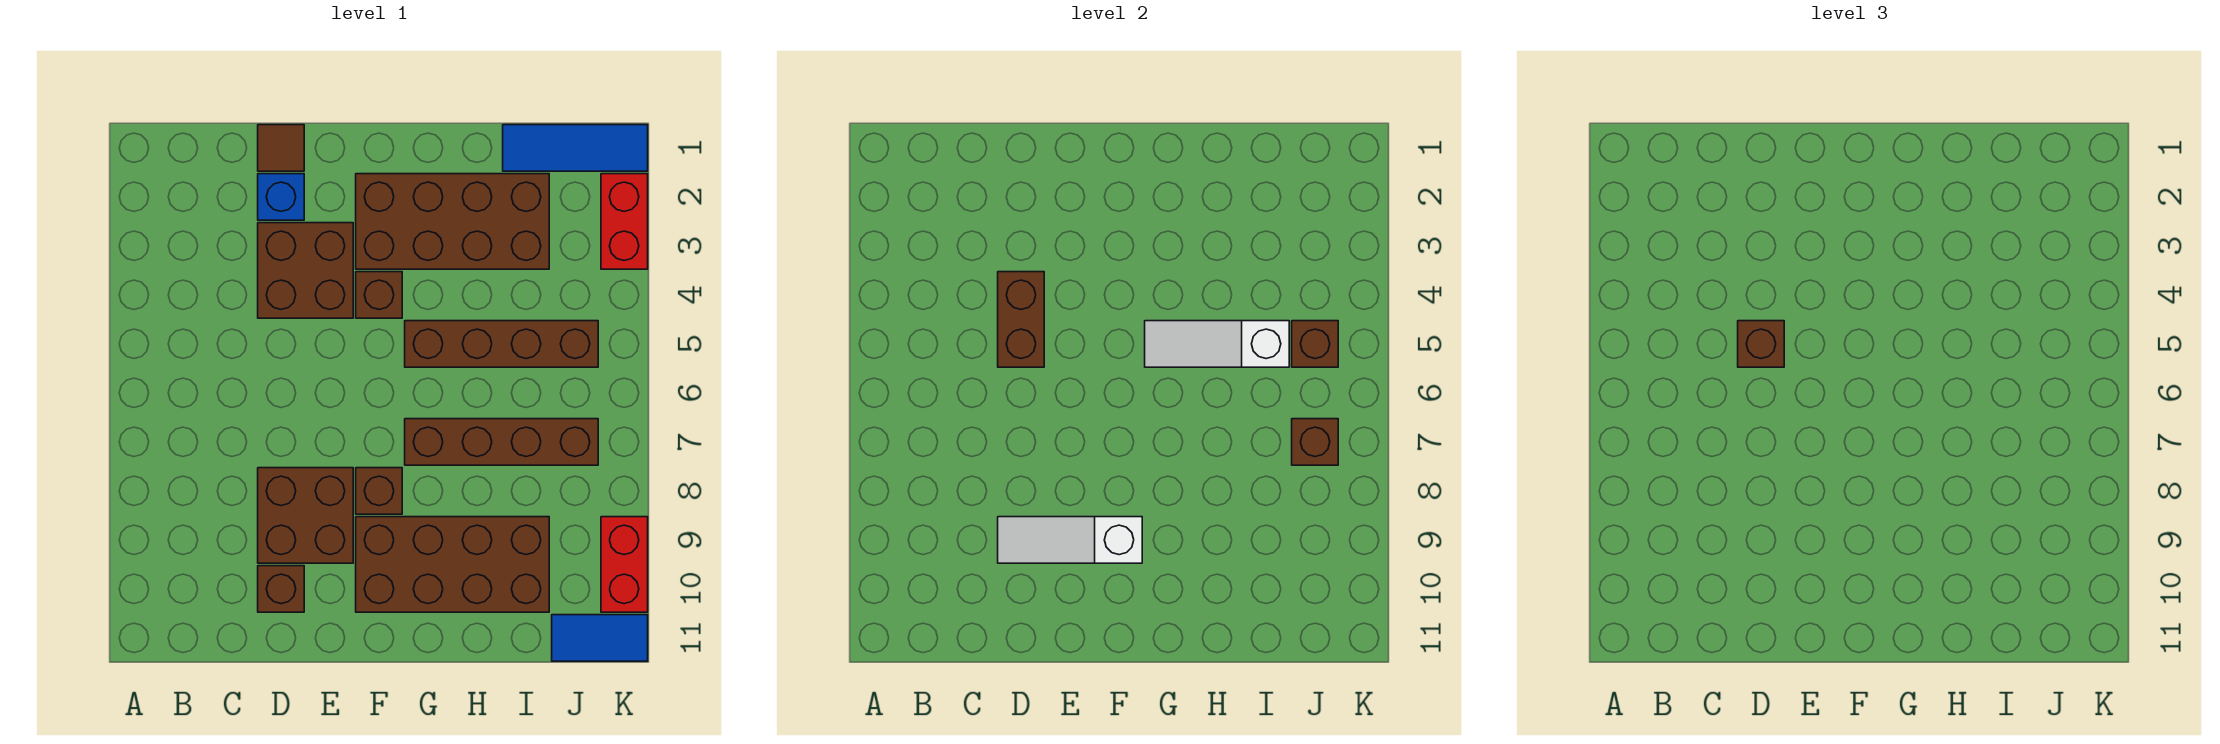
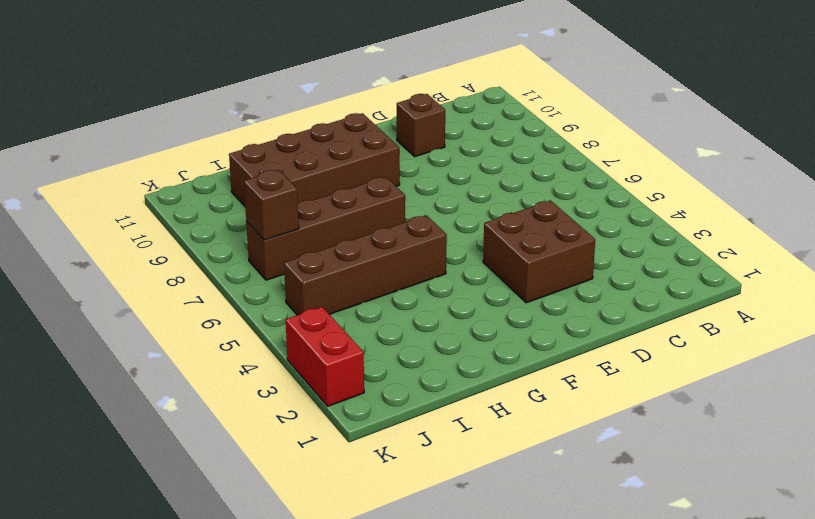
none -> brown tile D1 level 1
none -> blue brick D2 level 1
none -> brown brick D8:E9 level 1

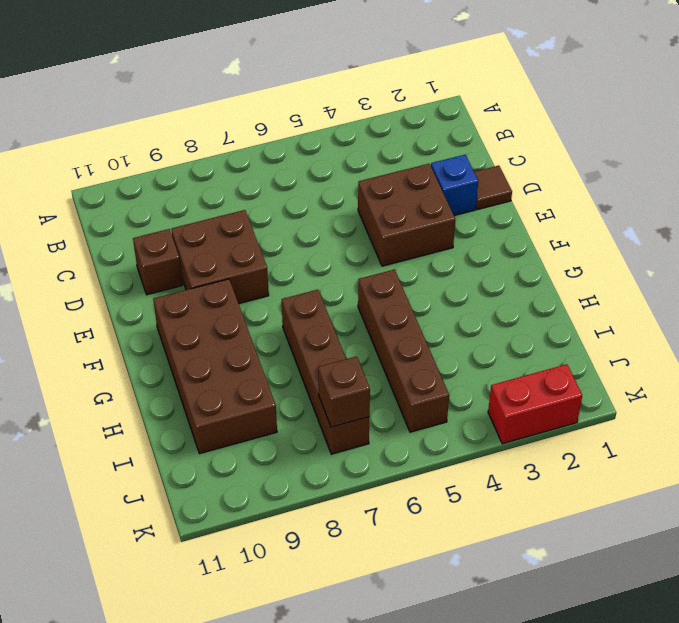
none -> brown brick F2:I3 level 1
none -> brown brick F4 level 1
none -> brown brick F8 level 1

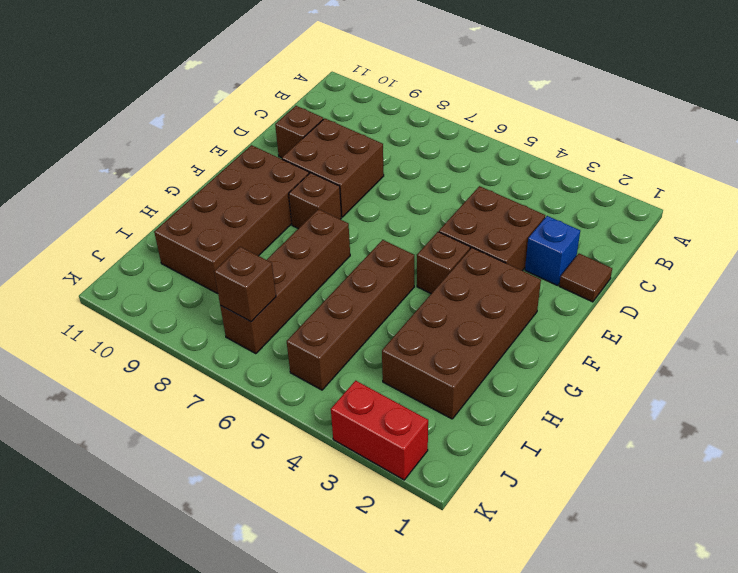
none -> blue tile I1:K1 level 1
none -> blue tile J11:K11 level 1
none -> red brick K9:K10 level 1

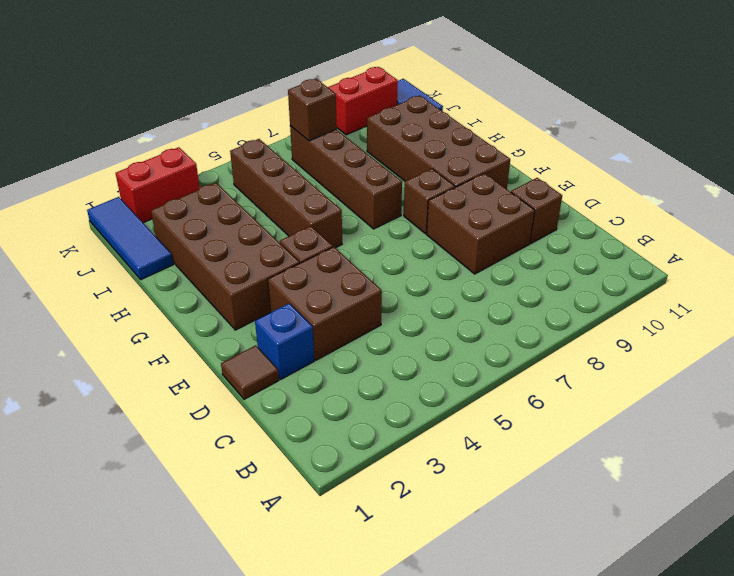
none -> brown brick D4:D5 level 2
none -> white slope D9:F9 level 2 top F
none -> white slope G5:I5 level 2 top I

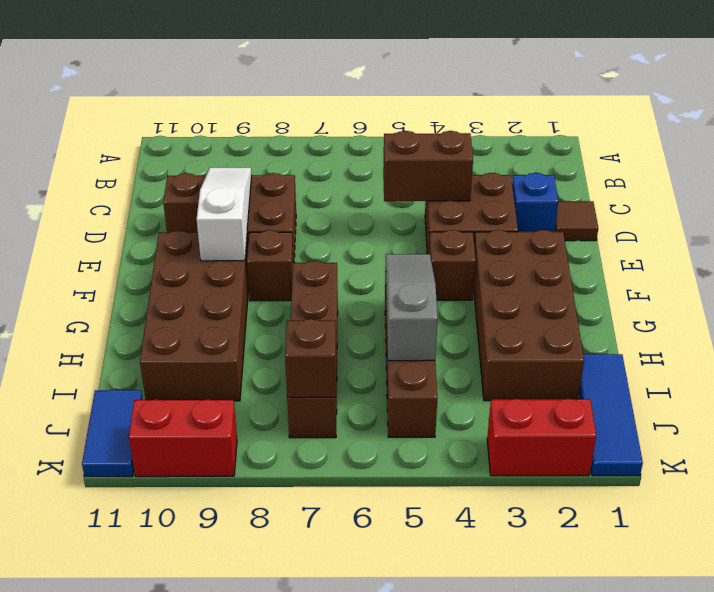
grey slope G5:I5 level 2 top I -> white slope G5:I5 level 2 top I
none -> brown brick J5 level 2
none -> brown brick D5 level 3

